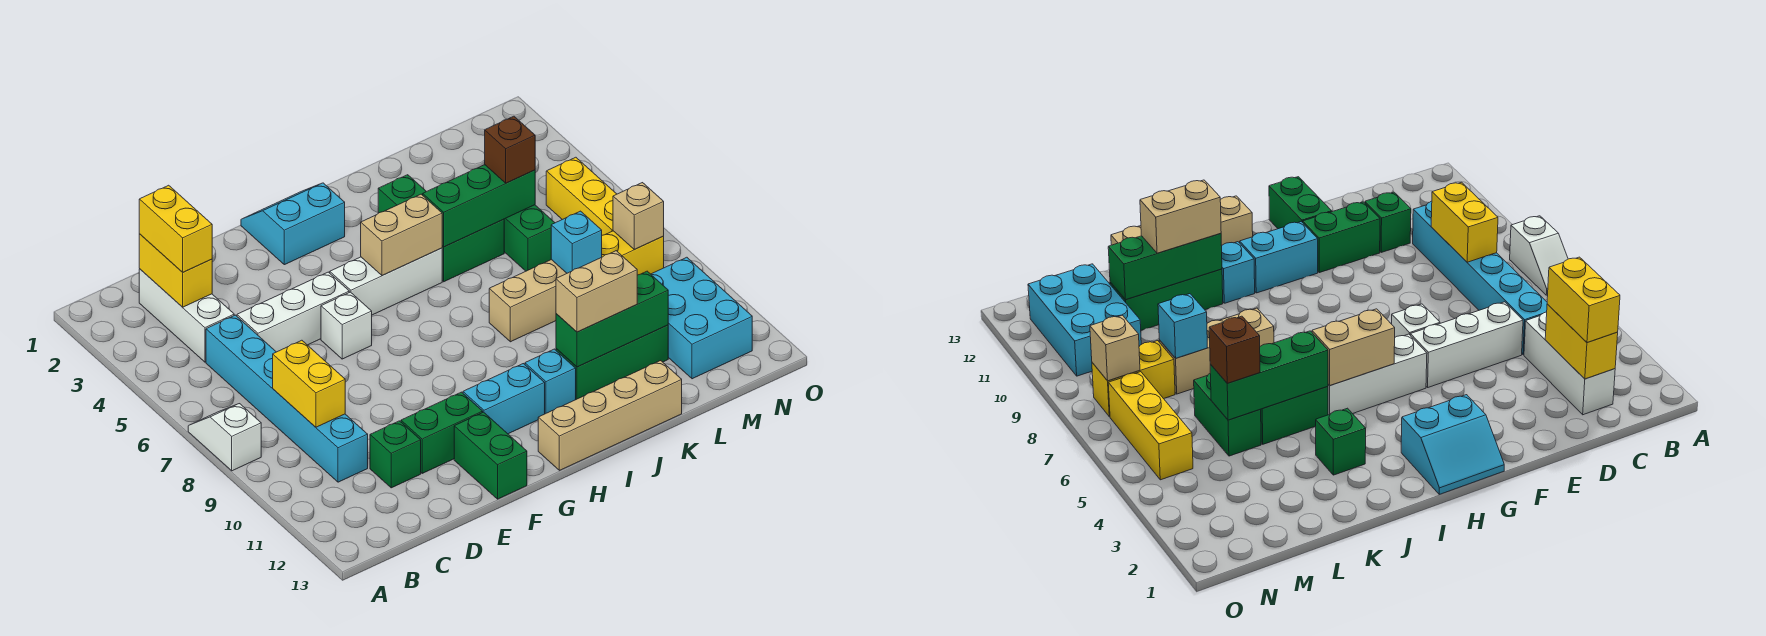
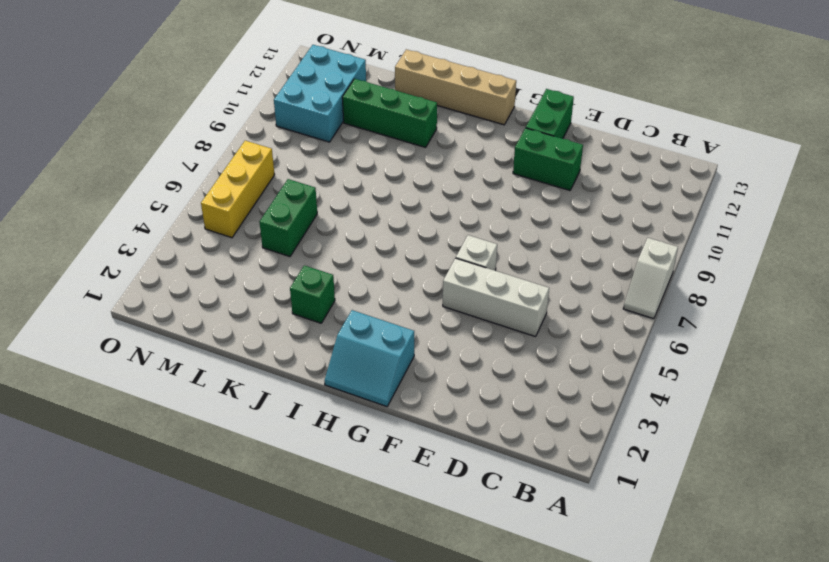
none -> white brick C2:C4 level 1
none -> cyan brick C5:C10 level 1
none -> green brick D11 level 1
none -> white brick G5:I5 level 1

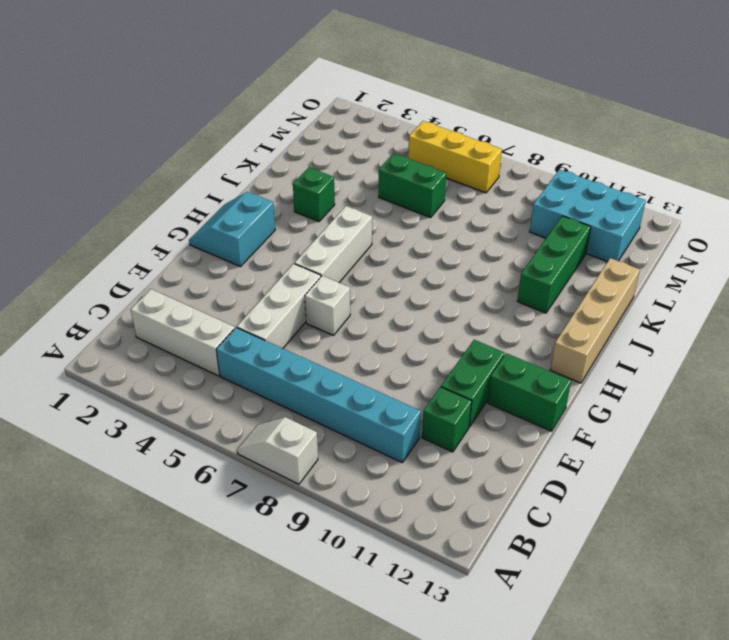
none -> cyan brick G11:H11 level 1
none -> cyan brick I11 level 1
none -> green brick J5:K5 level 1
none -> tan brick J8:L8 level 1

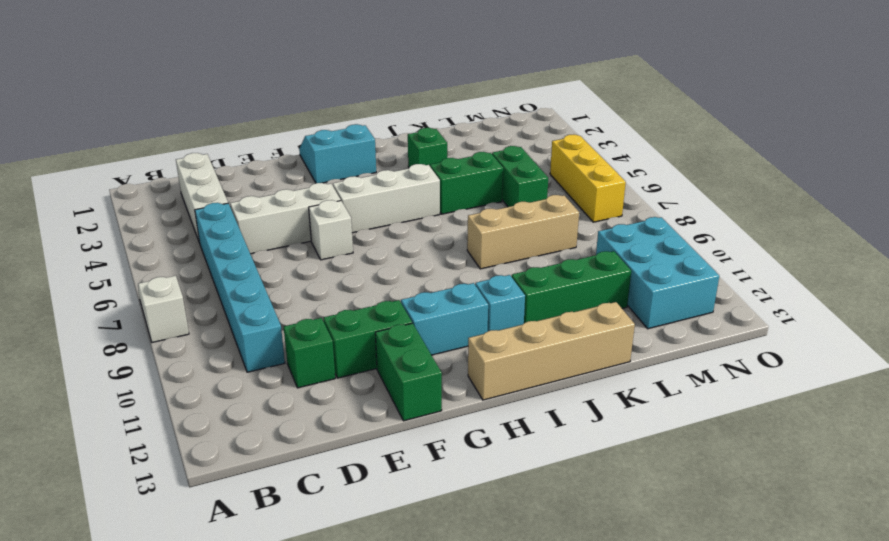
none -> yellow brick M8:N8 level 1
none -> yellow brick C2:C3 level 2
none -> yellow brick C8:C9 level 2
none -> tan brick H5:I5 level 2

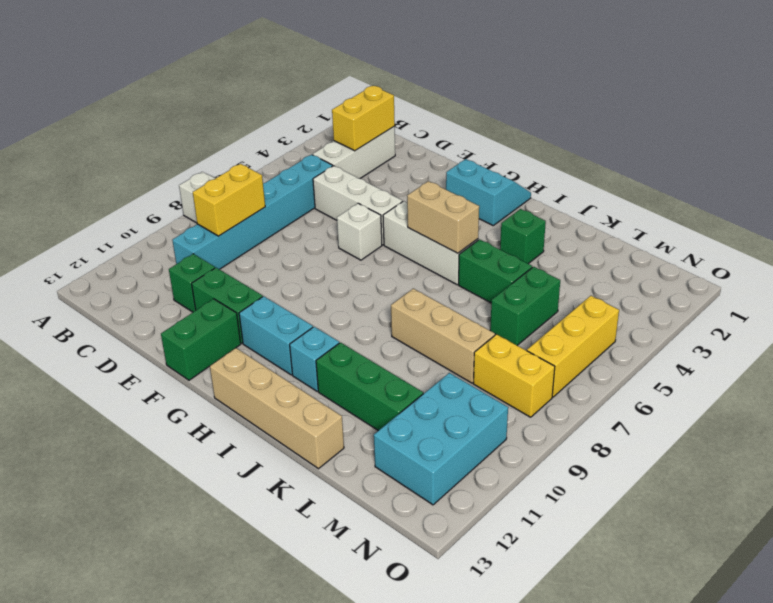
none -> green brick J5:L5 level 2
none -> green brick J11:L11 level 2
none -> cyan brick L8 level 2
none -> tan brick N8 level 2

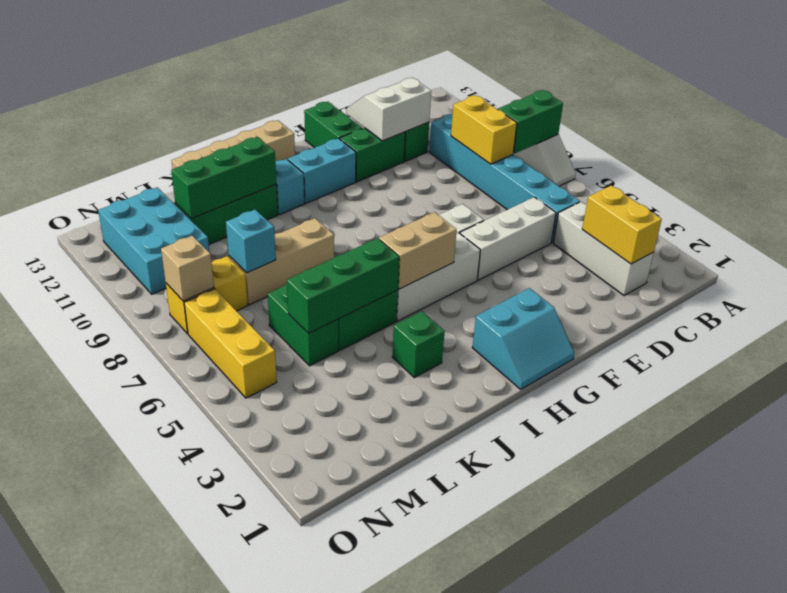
green brick A8:B8 level 2 -> none
white slope D11:E12 level 2 top 11 -> none
none -> yellow brick C2:C3 level 3
none -> tan brick J11:K11 level 3
none -> brown brick L5 level 3

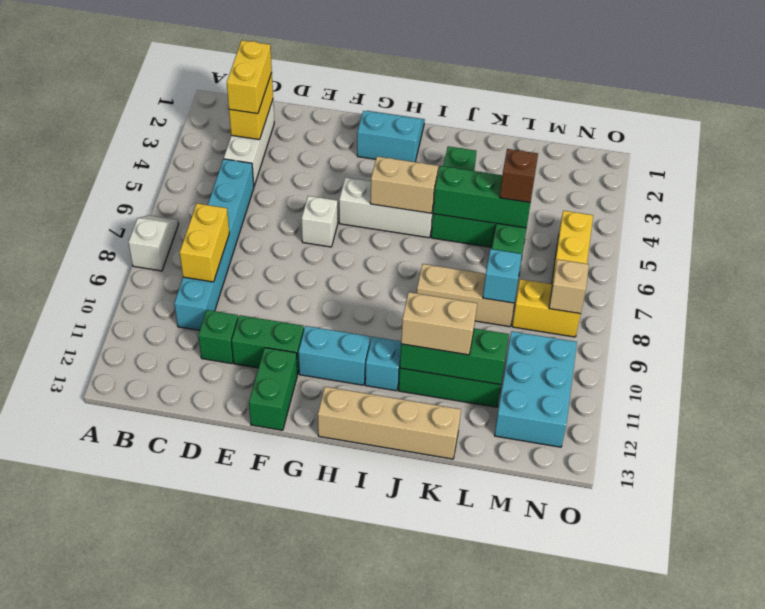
none -> white brick D5:F5 level 1

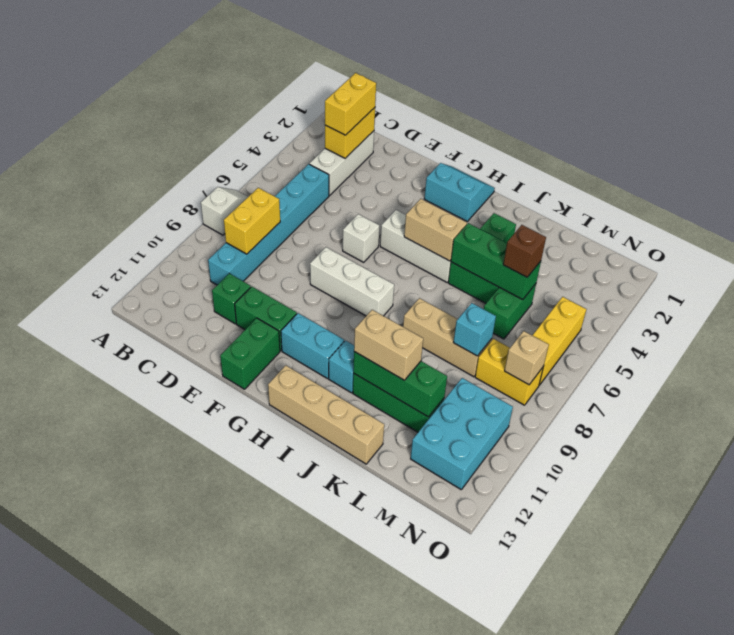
white brick F8:H8 level 1 -> white brick D5:F5 level 1

